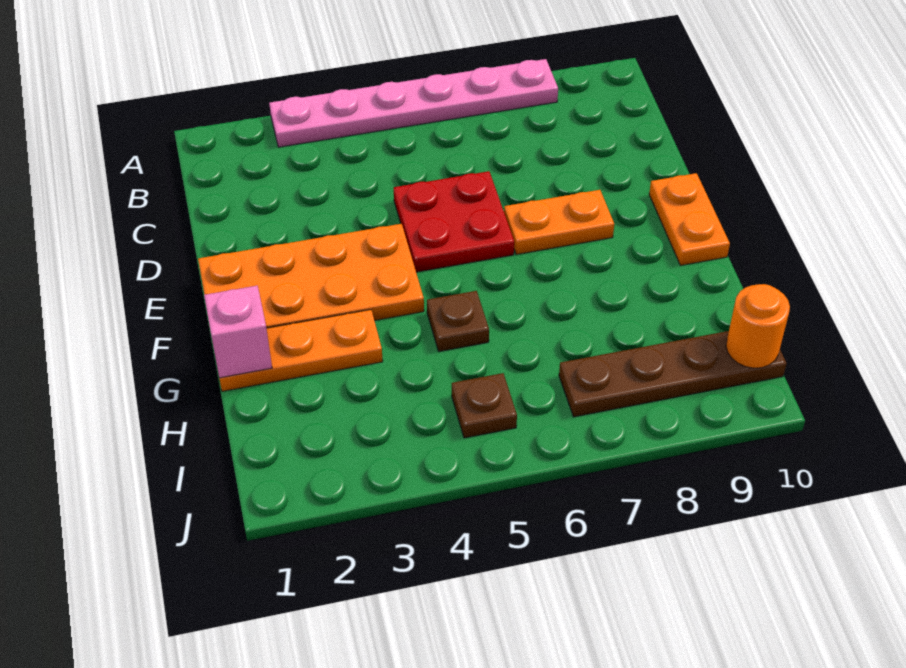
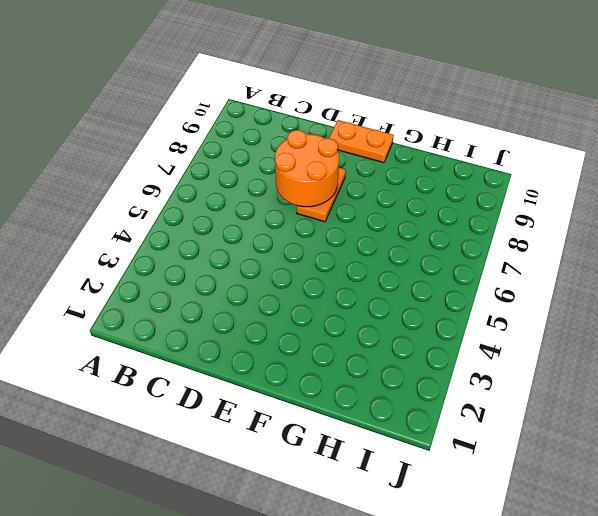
orange round brick D7:E8 level 2 -> none
none -> pink plate A3:A8 level 1
none -> red plate D5:E6 level 1

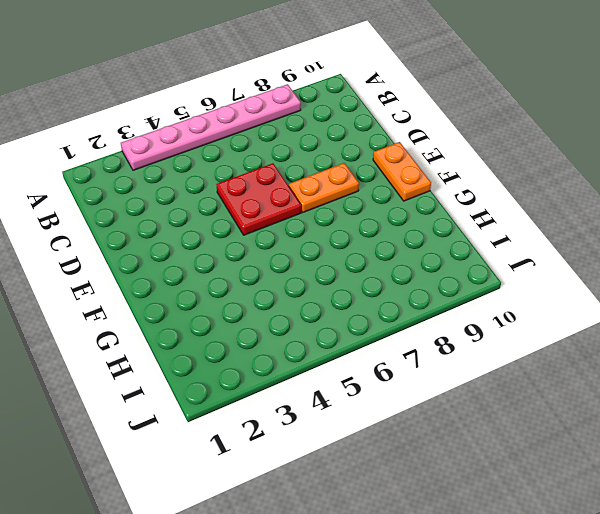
none -> orange plate E1:F4 level 1
none -> orange plate G1:G3 level 1

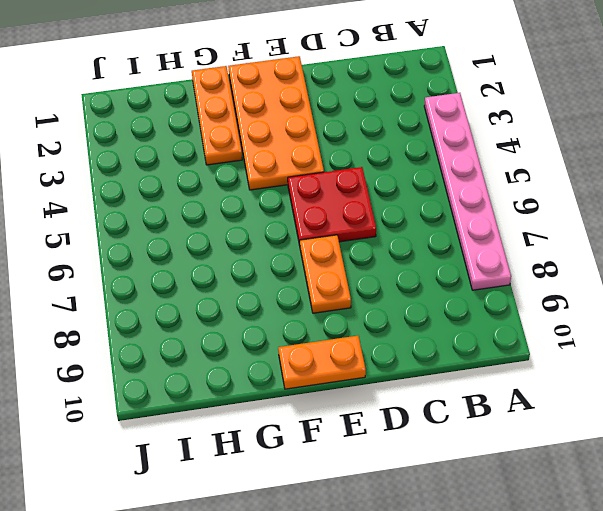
none -> brown plate G5 level 1
none -> brown plate I5 level 1

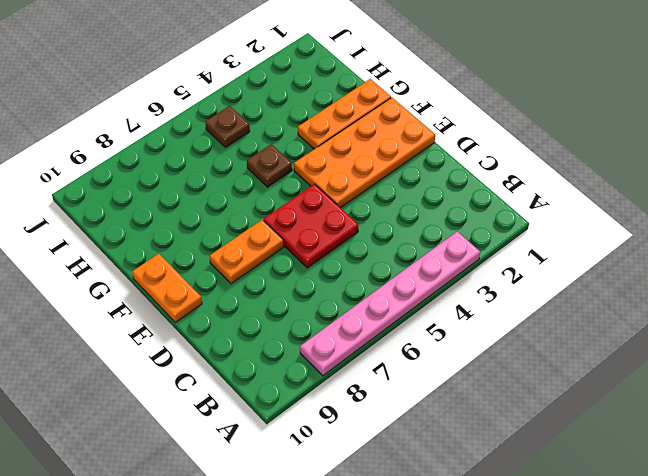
none -> brown plate I7:I10 level 1
none -> pink brick G1 level 2

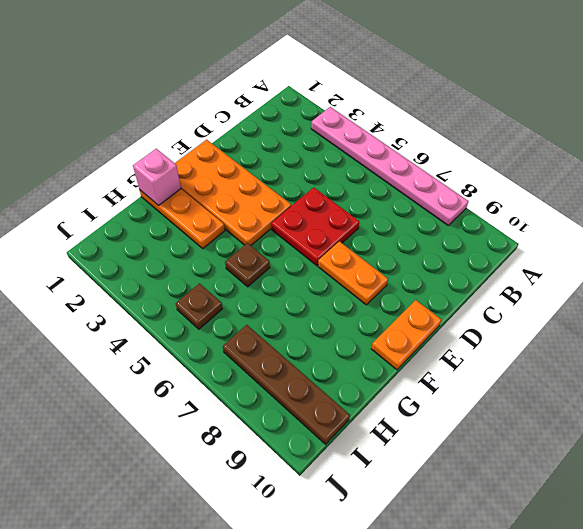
none -> orange round brick I10 level 2

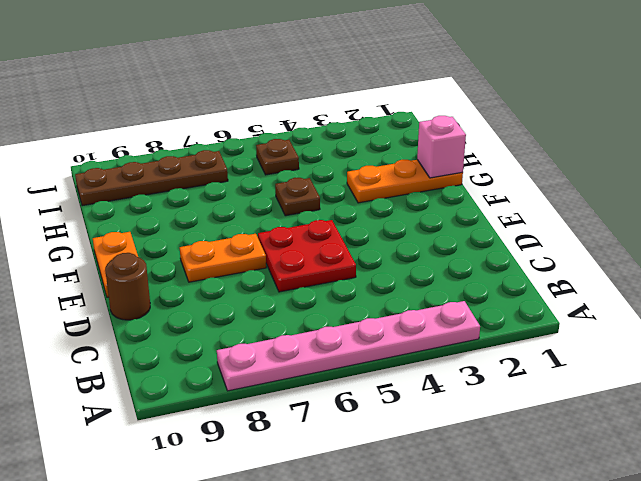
brown round brick D10 level 1 -> none
none -> orange plate E1:F4 level 1
none -> orange round brick I10 level 2

